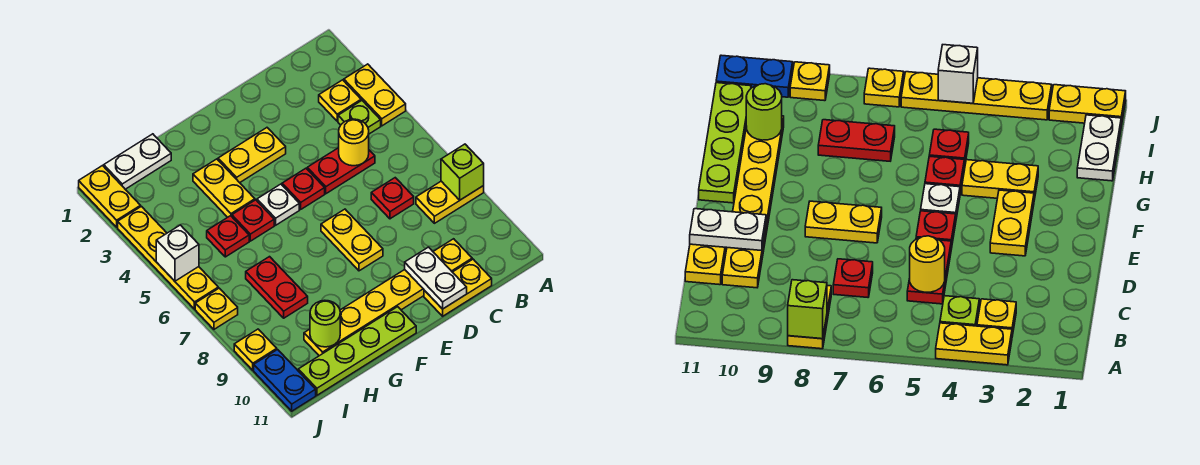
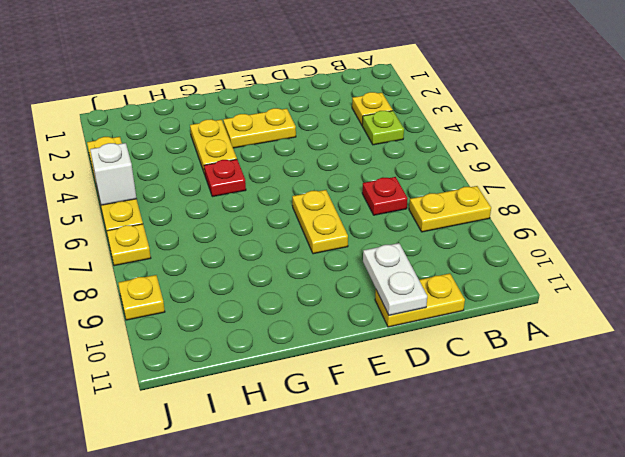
none -> yellow plate A3:A4 level 1
none -> red plate C5:D5 level 1
none -> yellow plate C10:H10 level 1

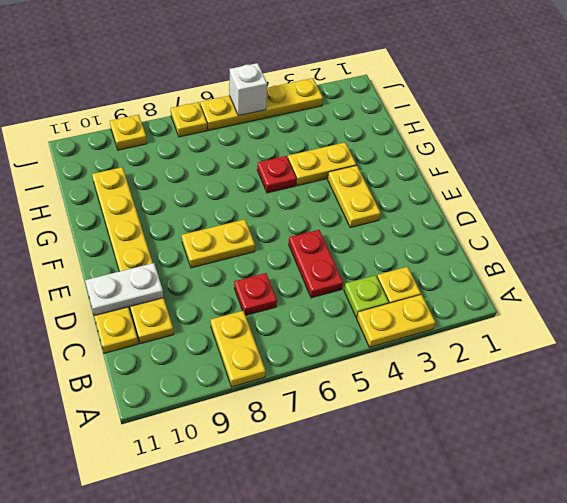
none -> red plate E5 level 1
none -> white plate F5 level 1
none -> lime plate F11:I11 level 1

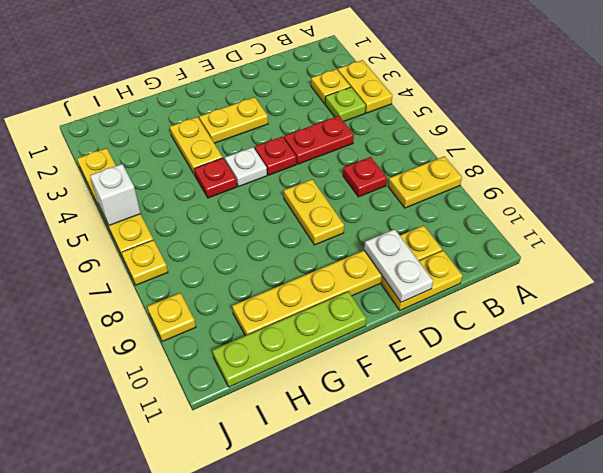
none -> white plate H1:I1 level 1
none -> red plate H5 level 1
none -> red plate H7:H8 level 1

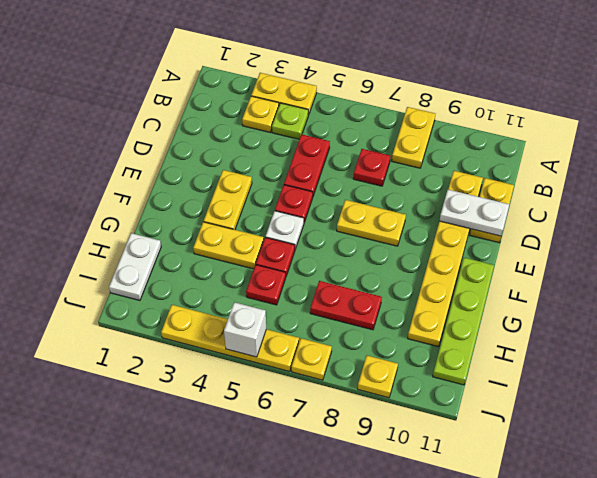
none -> yellow plate J1:J2 level 1
none -> blue plate J10:J11 level 1
none -> lime brick A8 level 2

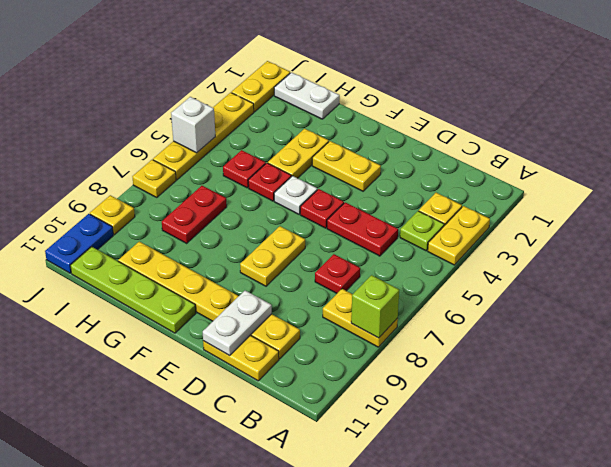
none -> yellow round brick C5 level 2
none -> lime round brick H10 level 2

